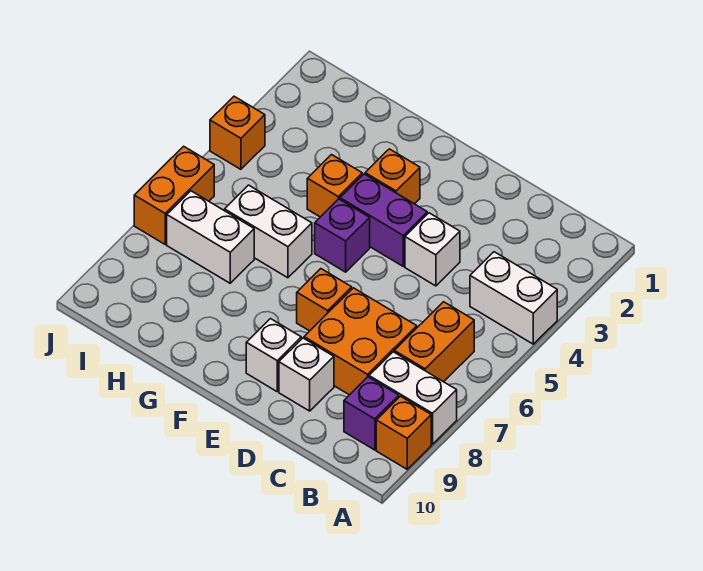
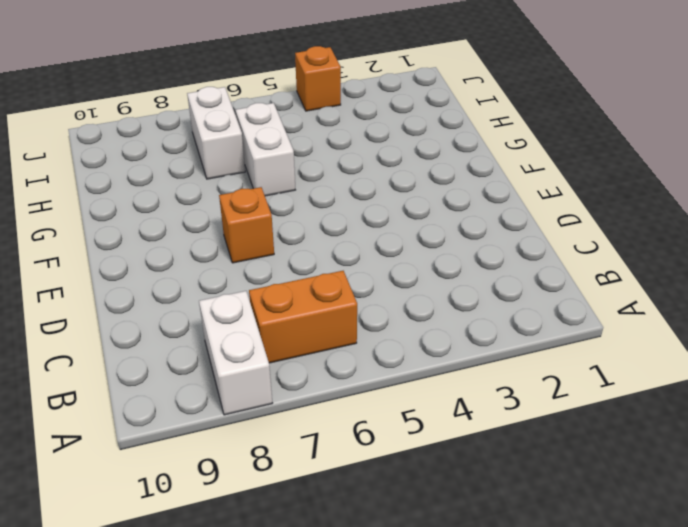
none -> white brick A4:B4 level 1
none -> orange brick A9 level 1
none -> purple brick B9 level 1

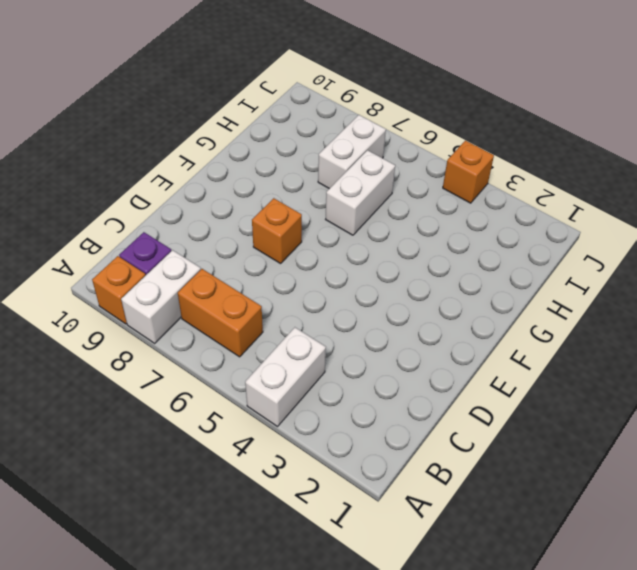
none -> orange brick C7:D8 level 1
none -> white brick D4 level 1
none -> white brick D9 level 1

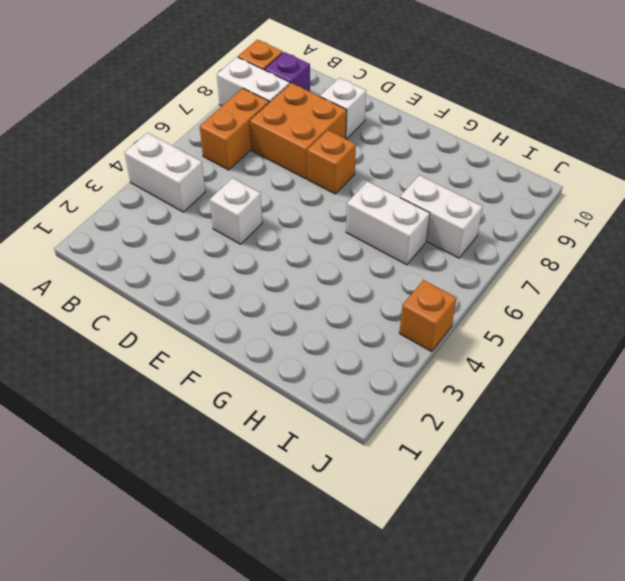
none -> purple brick E4:F4 level 1
none -> white brick E9 level 1
none -> orange brick F3 level 1

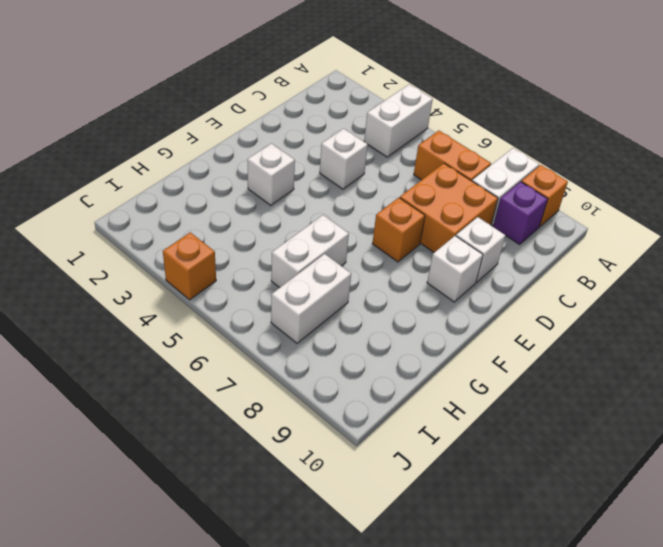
white brick F3 level 1 -> orange brick F3 level 1
none -> purple brick E4:F4 level 1
none -> purple brick F5 level 1
none -> orange brick G4 level 1

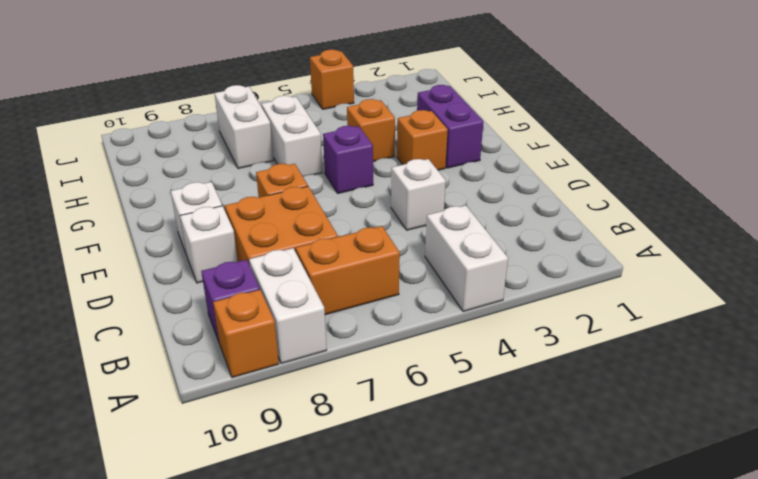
purple brick F2:G2 level 1 -> purple brick E4:F4 level 1
none -> orange brick J6:J7 level 1

